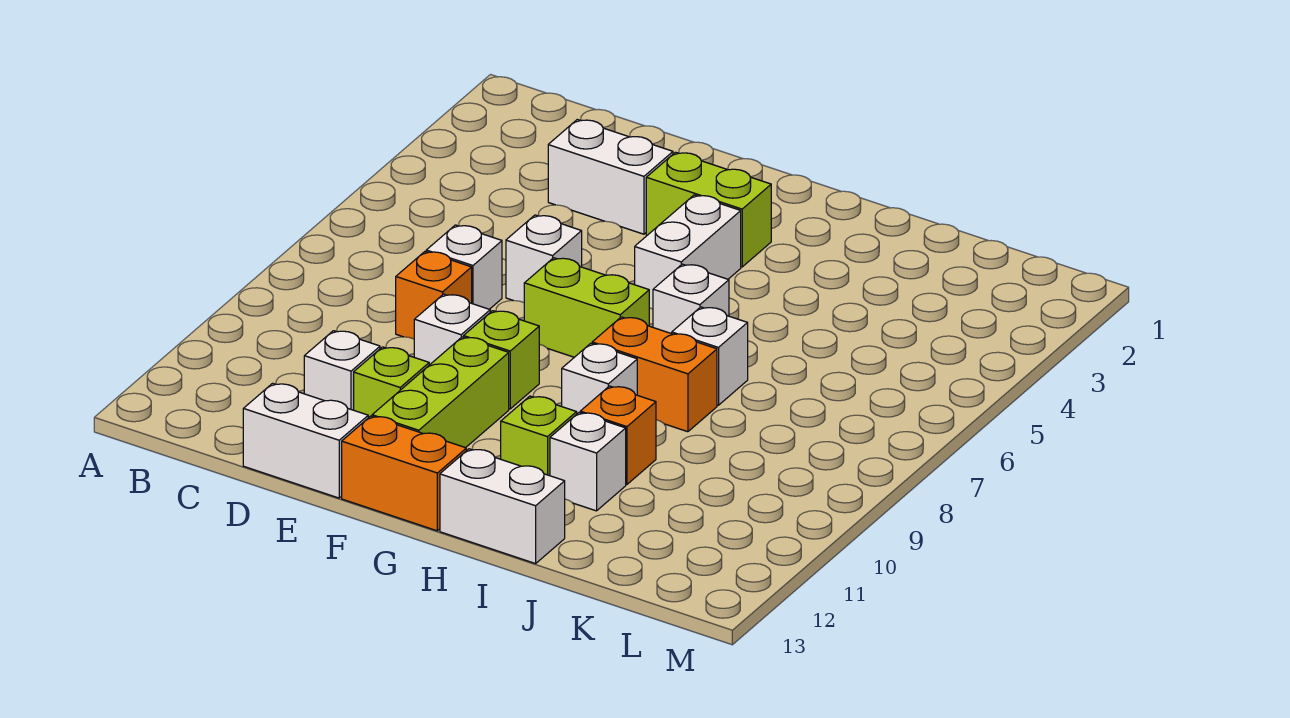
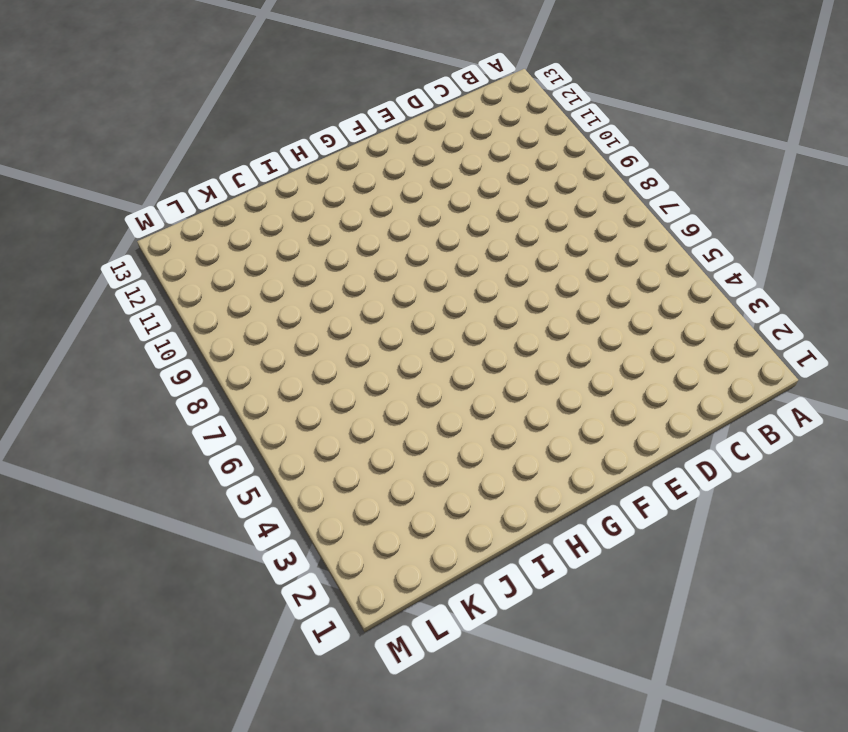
none -> white brick D3:E3 level 1
none -> white brick D7 level 1
none -> orange brick D8 level 1

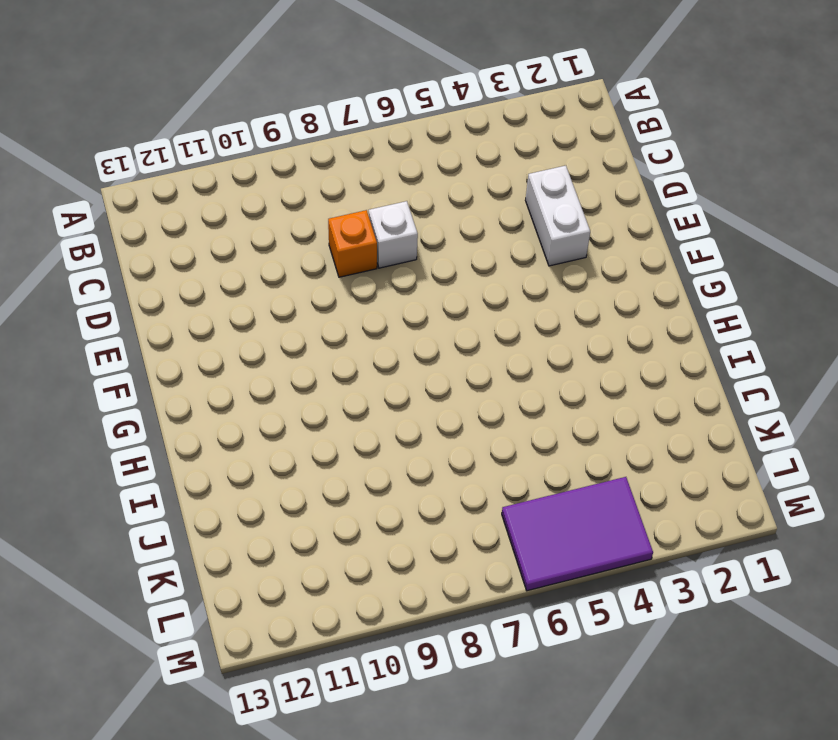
purple tile L4:M6 level 1 -> none
none -> white brick D11 level 1
none -> white brick D13:E13 level 1
none -> white brick E6 level 1

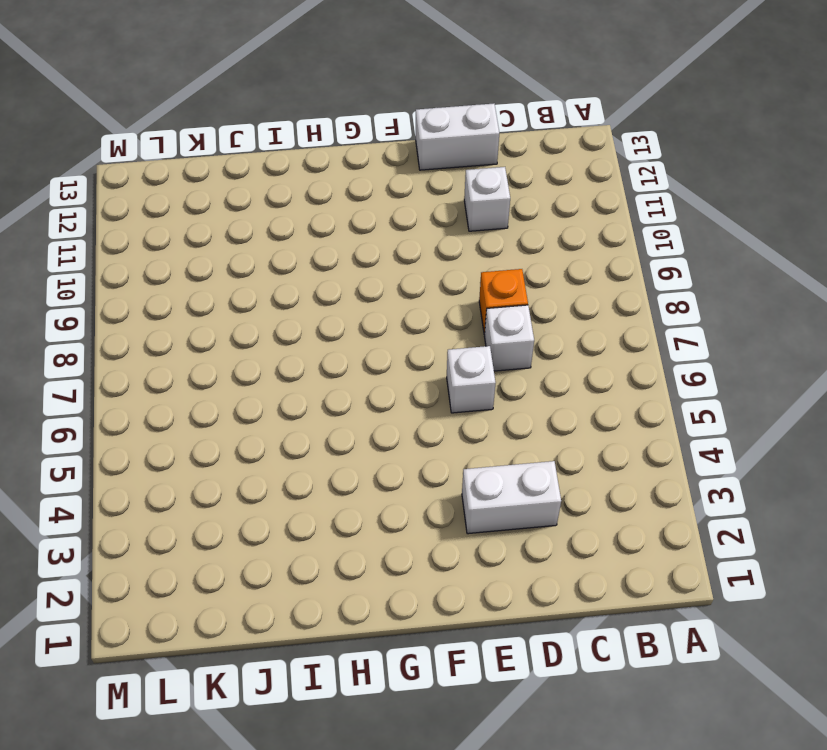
none -> white brick E9 level 1
none -> lime brick E11 level 1
none -> lime brick F3:G3 level 1

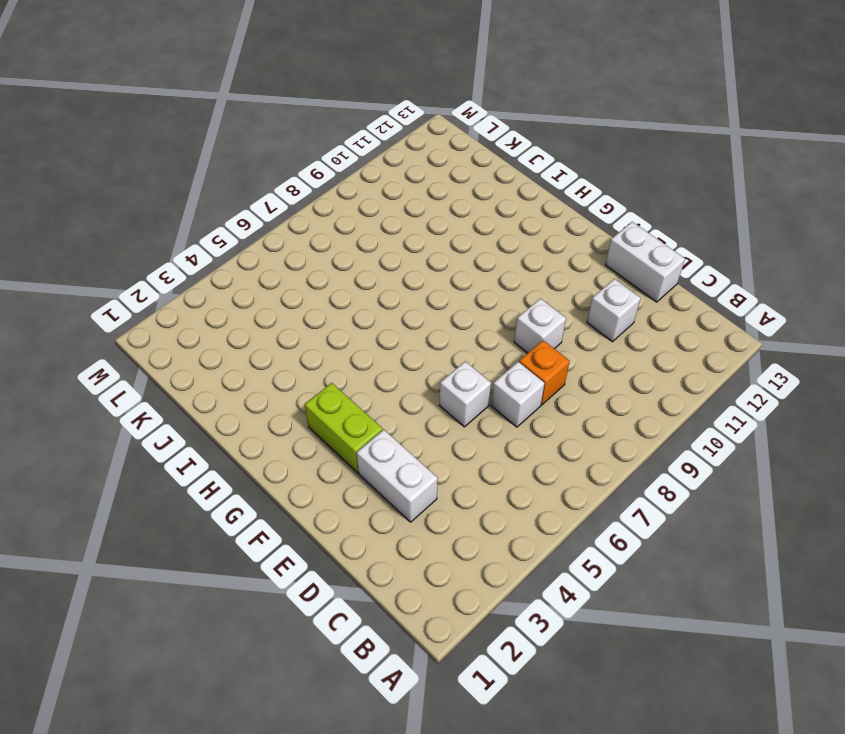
none -> lime brick E11 level 1
none -> lime brick F7:G7 level 1
none -> lime brick F9 level 1

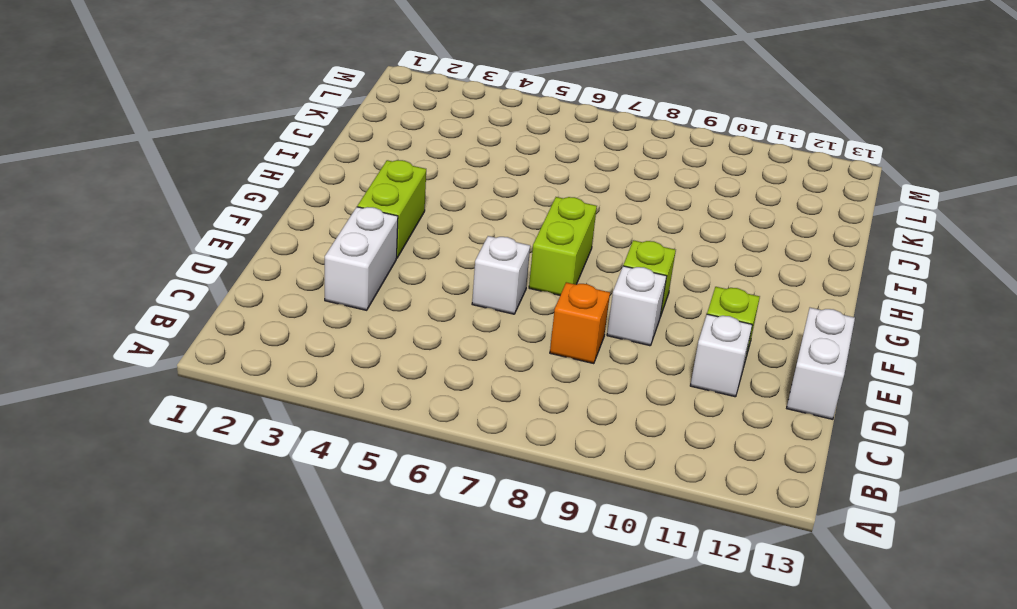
none -> white brick D7 level 1
none -> lime brick F10:F12 level 1
none -> orange brick F13:G13 level 1

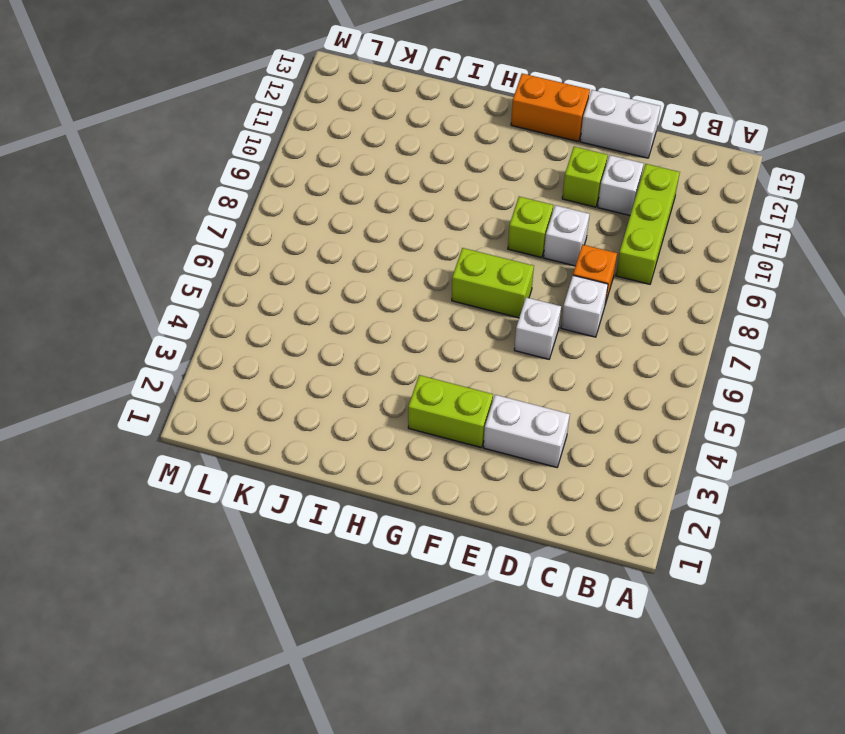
lime brick C9:C11 level 1 -> lime brick F10:F12 level 1
none -> white brick G4:G5 level 1
none -> white brick H6 level 1
none -> orange brick H8:I8 level 1

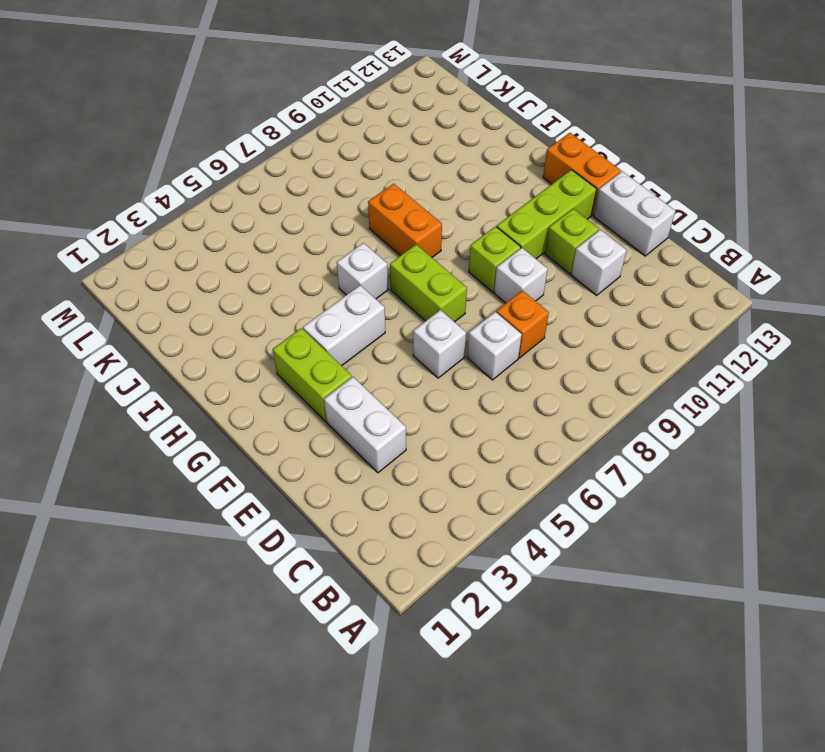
none -> white brick H9 level 1
none -> lime brick H11 level 1
none -> white brick H13:I13 level 1

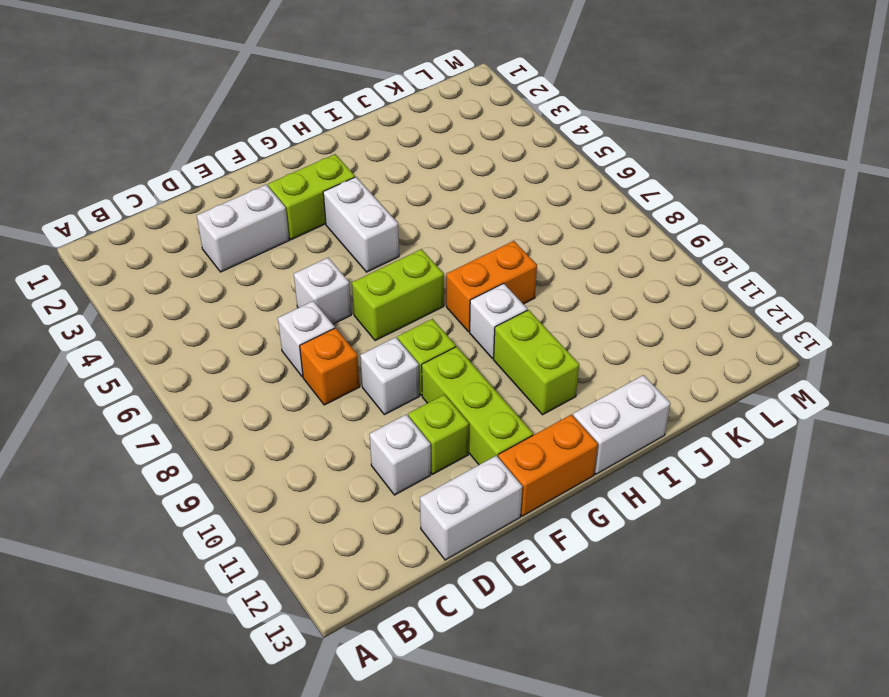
lime brick H10:H11 level 1 -> lime brick H11 level 1
none -> white brick H6 level 1
none -> white brick I7 level 1
none -> orange brick I10 level 1

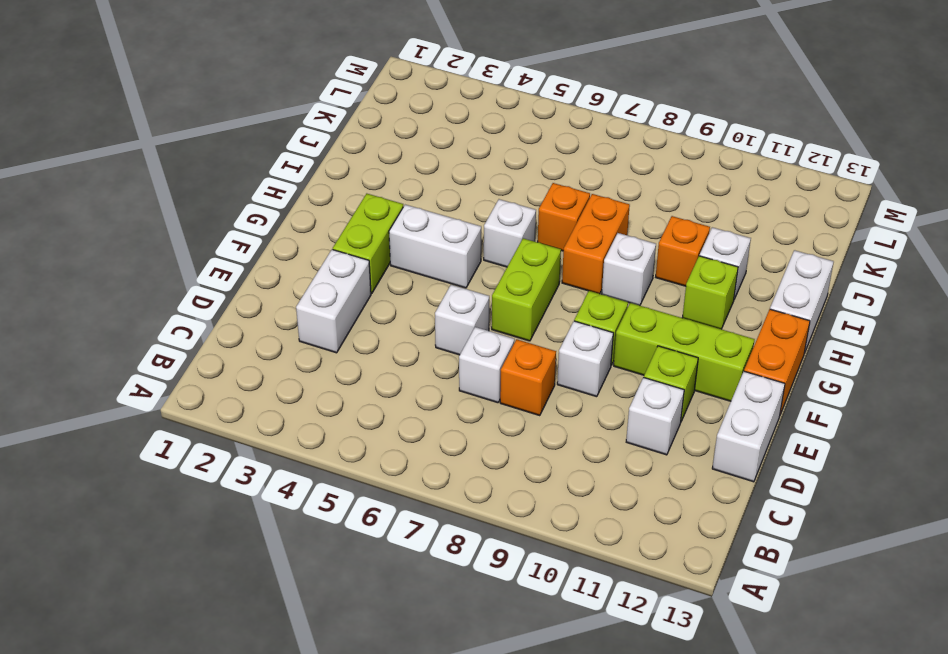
orange brick I7 level 1 -> white brick I7 level 1

